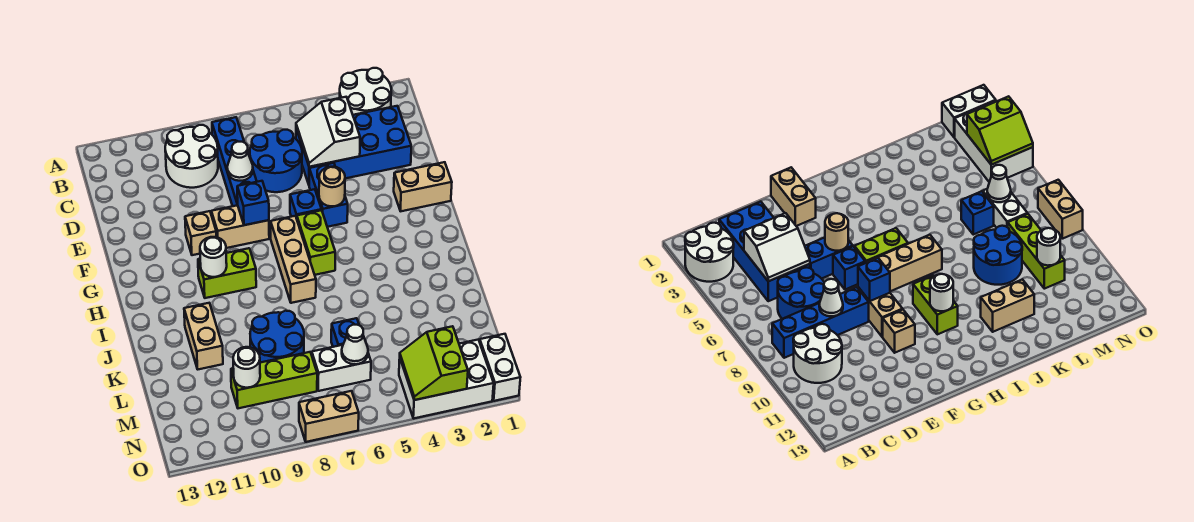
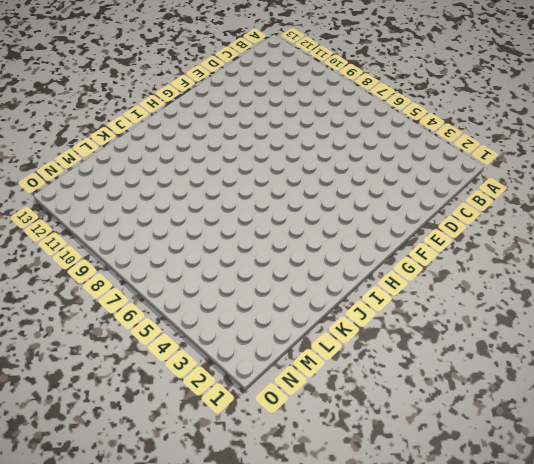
none -> white round brick A2:B3 level 1
none -> blue brick B8:E8 level 1
none -> white round brick B9:C10 level 1

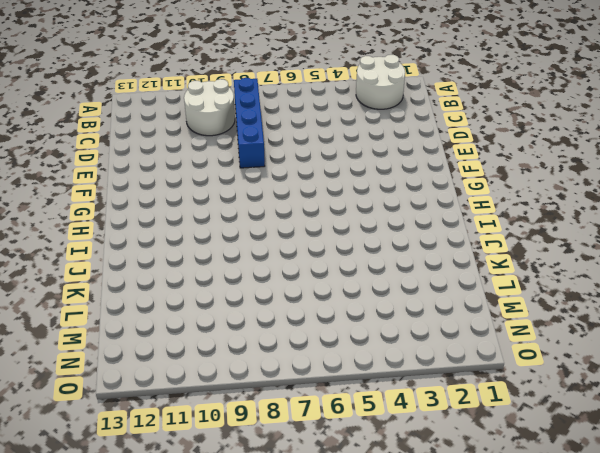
none -> blue brick C2:D5 level 1
none -> blue round brick C6:D7 level 1
none -> blue brick E5:F5 level 1

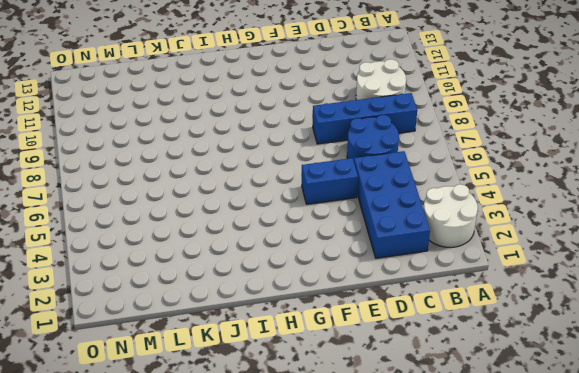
none -> tan brick F1:F2 level 1
none -> blue brick F6 level 1
none -> tan brick F8:F9 level 1

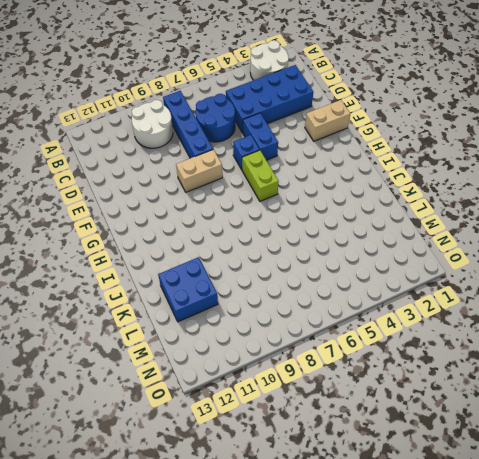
blue brick K11:L12 level 1 -> tan brick J11:K11 level 1
none -> tan brick F10 level 1
none -> tan brick G7:I7 level 1
none -> lime brick H9:H10 level 1

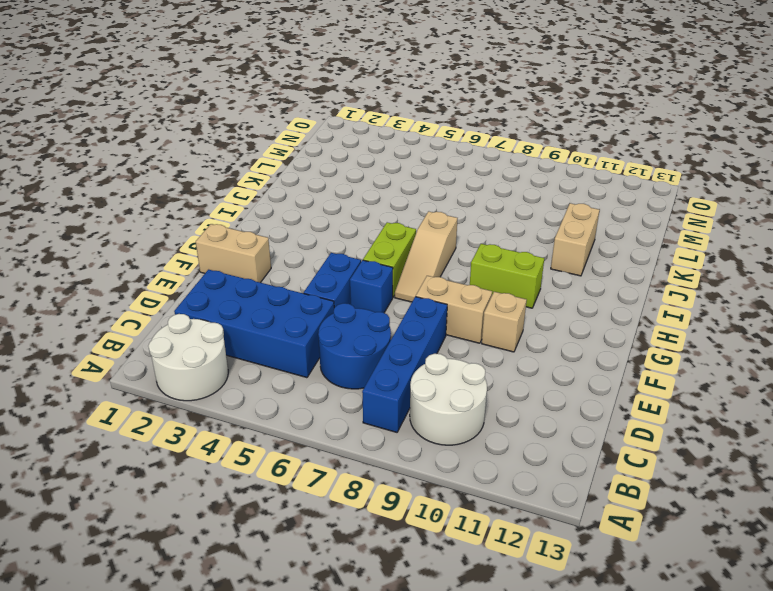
tan slope G7:I7 level 1 top I -> tan brick G7:I7 level 1
none -> blue round brick K8:L9 level 1
none -> blue brick L6 level 1
none -> white brick M6:M7 level 1

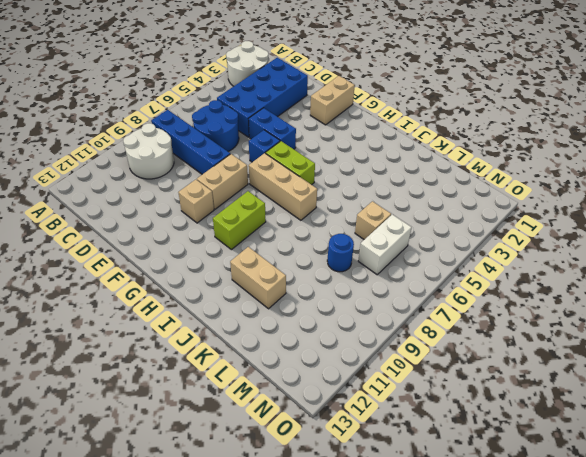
tan brick L6 level 1 -> blue brick L6 level 1
blue round brick L8 level 1 -> blue round brick K8:L9 level 1
none -> lime brick M8:M10 level 1
none -> white brick N1:O1 level 1
none -> white brick N2:O4 level 1

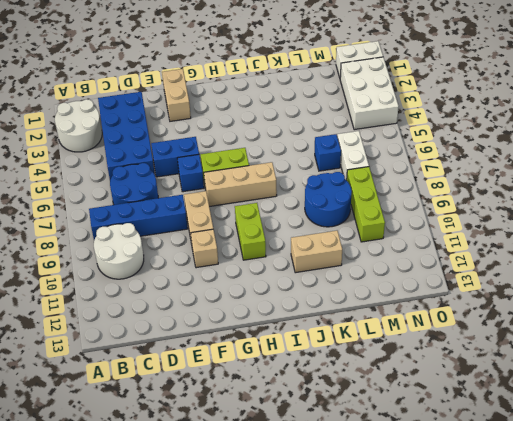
none -> tan brick O7:O8 level 1
none -> white slope C4:D5 level 2 top 4
none -> white cone D8 level 2

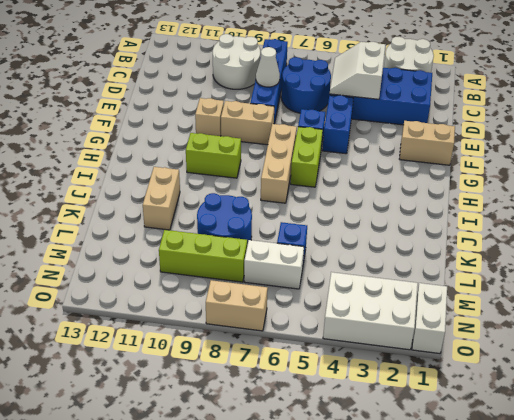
none -> tan round brick F5 level 2
none -> blue brick F8 level 2
none -> white round brick H10 level 2

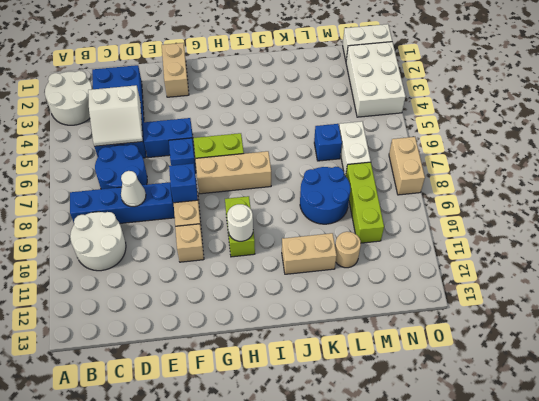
tan round brick L11 level 1 -> tan round brick F5 level 2
none -> white cone M6 level 2
none -> white round brick M10 level 2
none -> lime slope N3:O4 level 2 top 3

